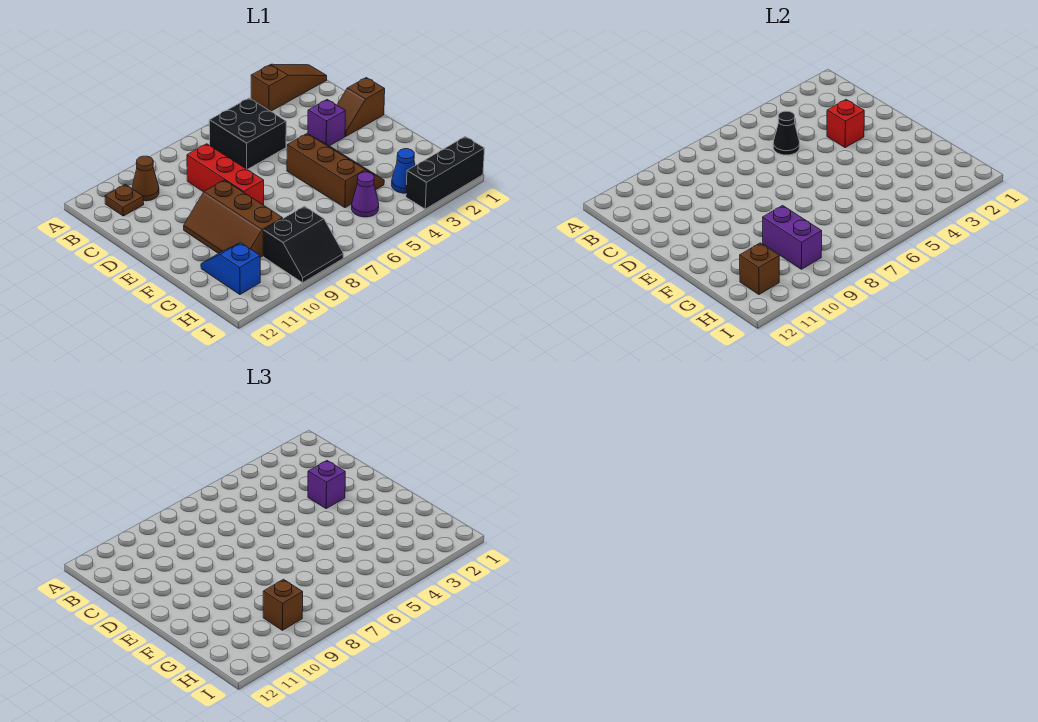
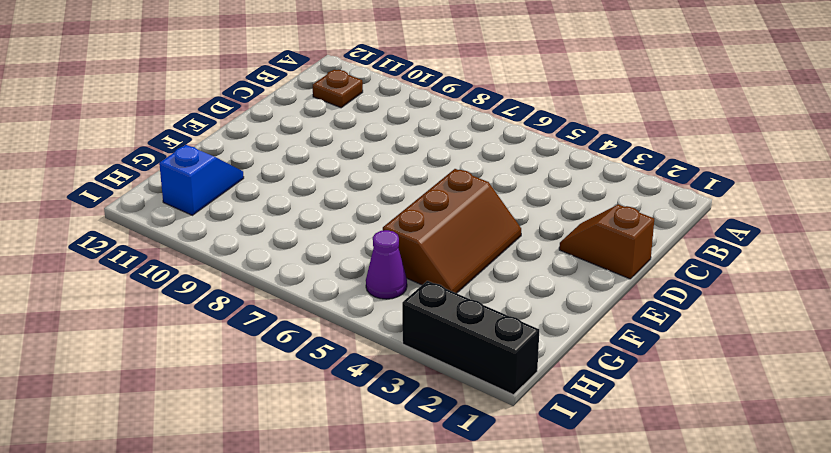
none -> brown slope A1:A3 level 1 top 3
none -> black brick B5:C6 level 1
none -> brown cone B10 level 1

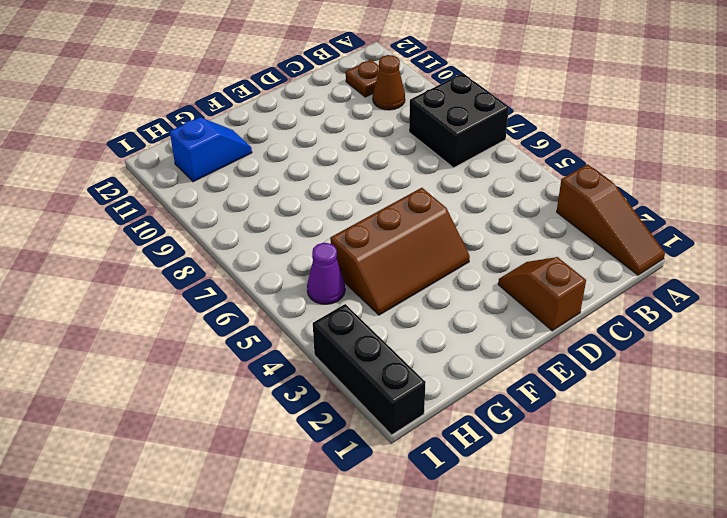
black brick A7:B8 level 1 -> black brick B5:C6 level 1
none -> red brick C8:E8 level 1
none -> purple brick D3 level 1
none -> brown slope E9:G10 level 1 top 9

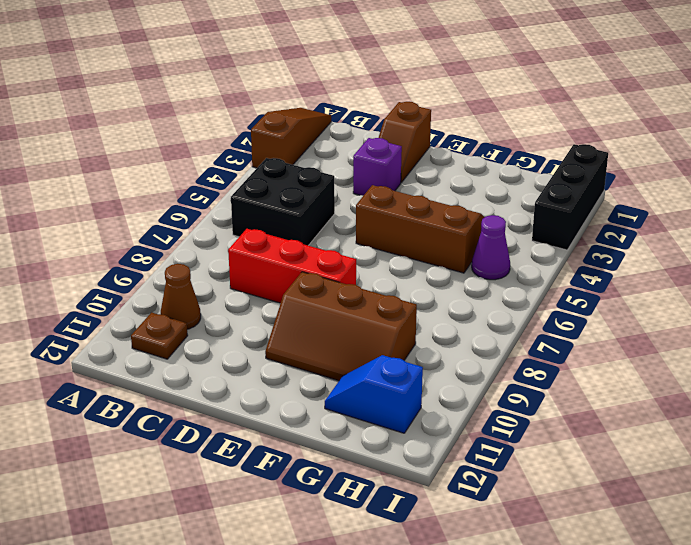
none -> blue cone H3 level 1
none -> black slope H8:I9 level 1 top H
none -> black cone C5 level 2

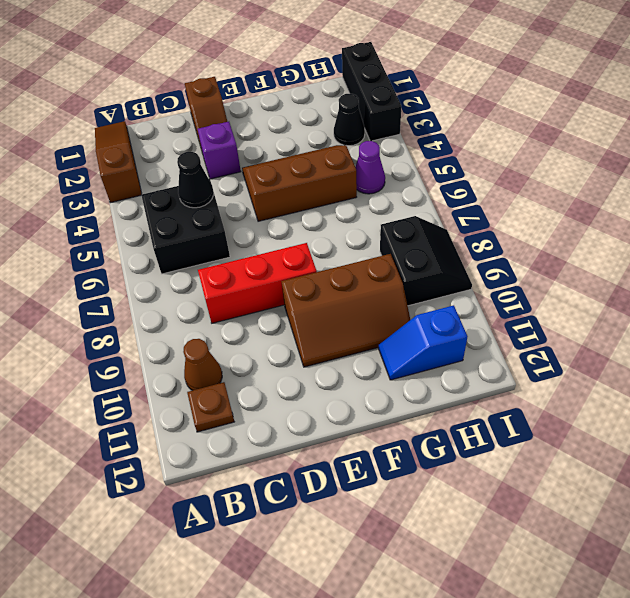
black cone H3 level 1 -> blue cone H3 level 1
none -> red brick D3 level 2
none -> purple brick G9:H9 level 2
none -> brown brick H11 level 2

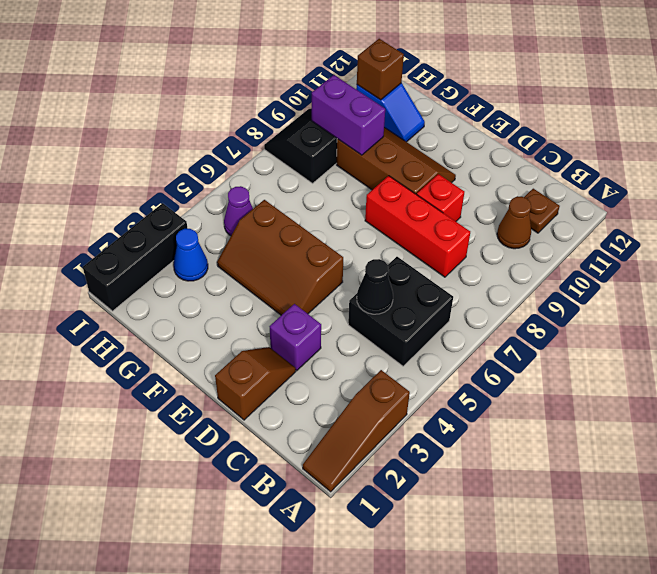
red brick D9 level 1 -> red brick D3 level 2
none -> purple brick D3 level 3
none -> brown brick H9 level 3

